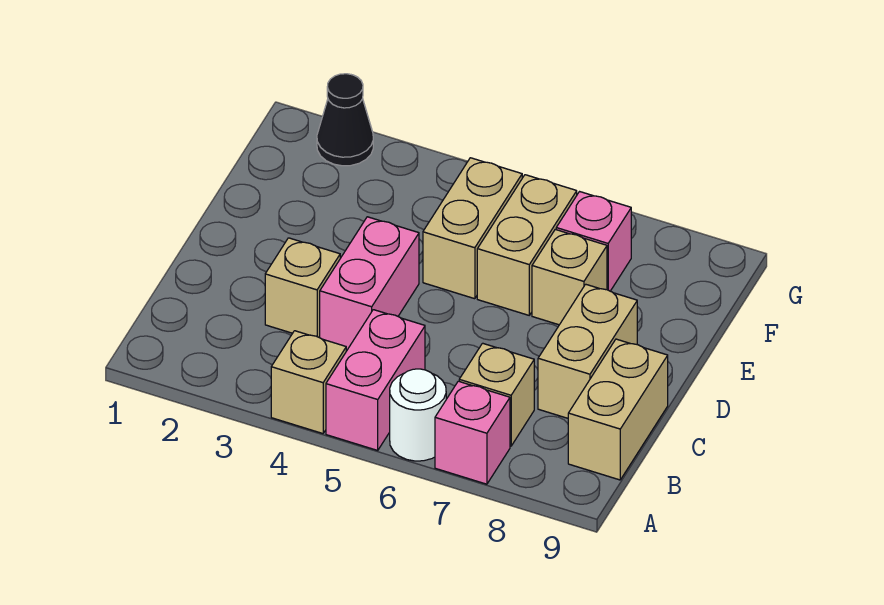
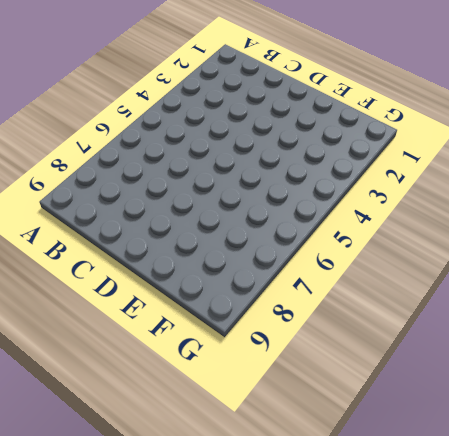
none -> tan brick A4 level 1
none -> pink brick A5:B5 level 1
none -> white round brick A6 level 1

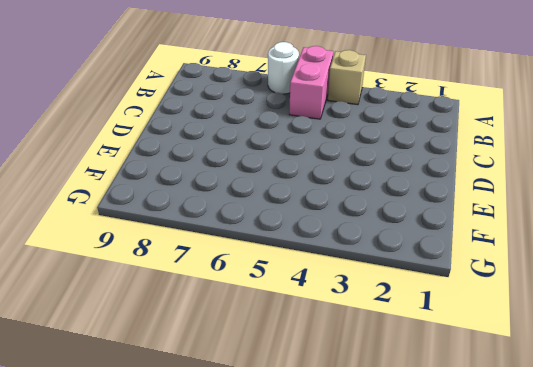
none -> pink brick A7 level 1
none -> tan brick B7 level 1
none -> tan brick B9:C9 level 1

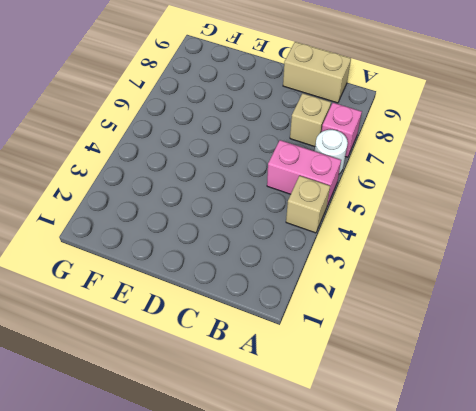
none -> tan brick C3 level 1
none -> pink brick C4:D4 level 1
none -> tan brick C8:D8 level 1

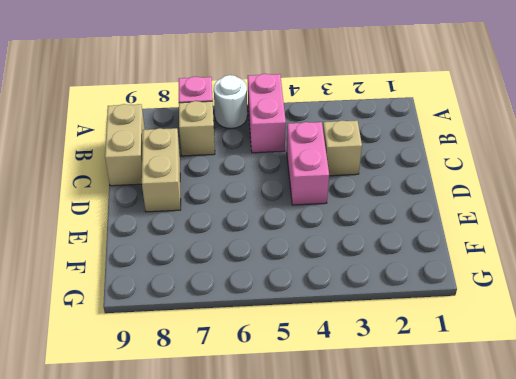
none -> tan brick A4 level 1
none -> tan brick E5:F5 level 1
none -> tan brick E6:F6 level 1

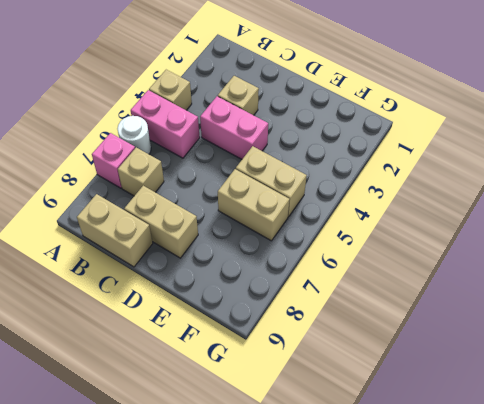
none -> tan brick E7 level 1
none -> pink brick F7 level 1
none -> black cone G2 level 1

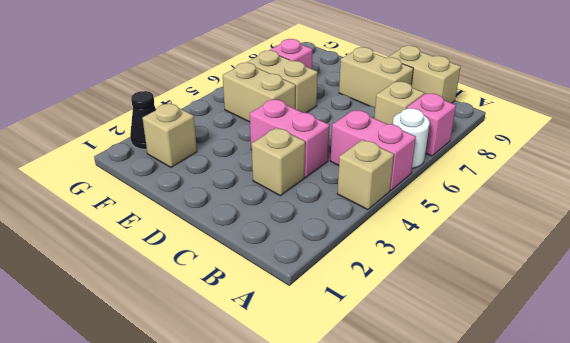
tan brick F2 level 1 -> tan brick E7 level 1

